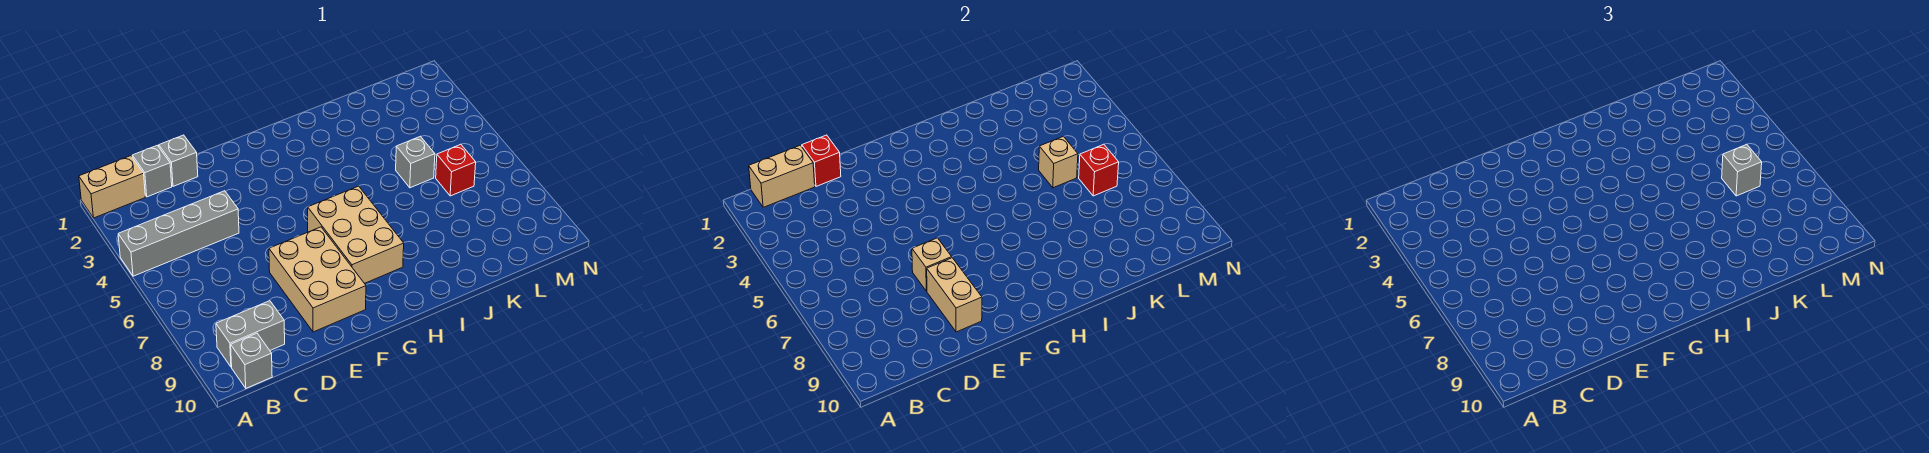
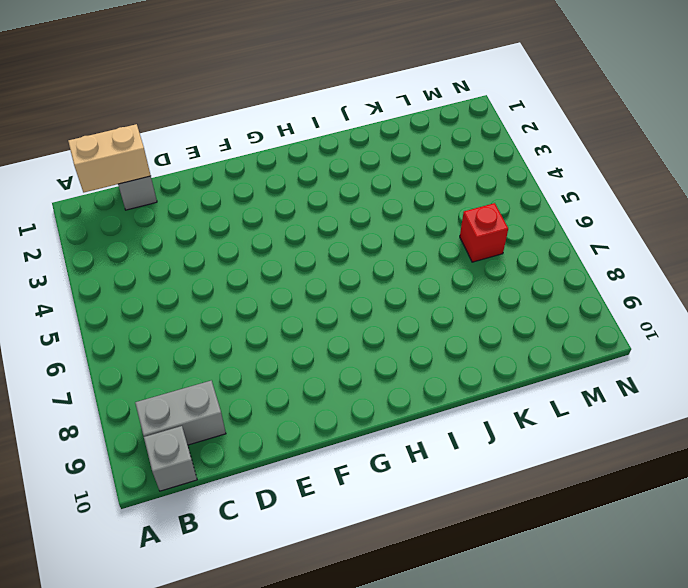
none -> tan brick A1:B1 level 1
none -> grey brick A4:D4 level 1
none -> grey brick D1 level 1

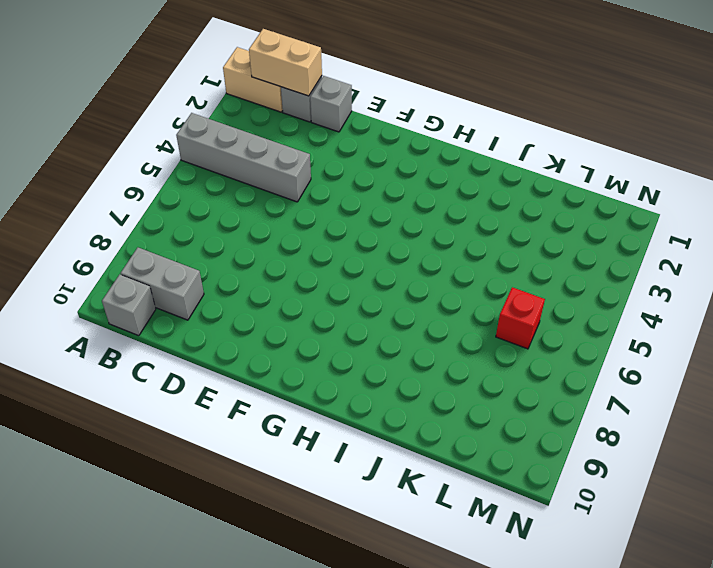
none -> tan brick E7:F9 level 1
none -> tan brick G6:H8 level 1
none -> grey brick K5 level 1

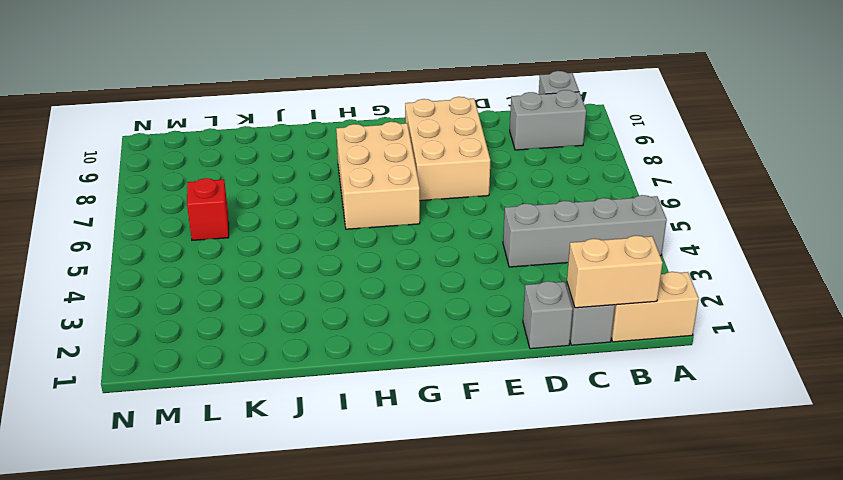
none -> grey brick K5 level 1
none -> red brick D1 level 2
none -> tan brick E7 level 2

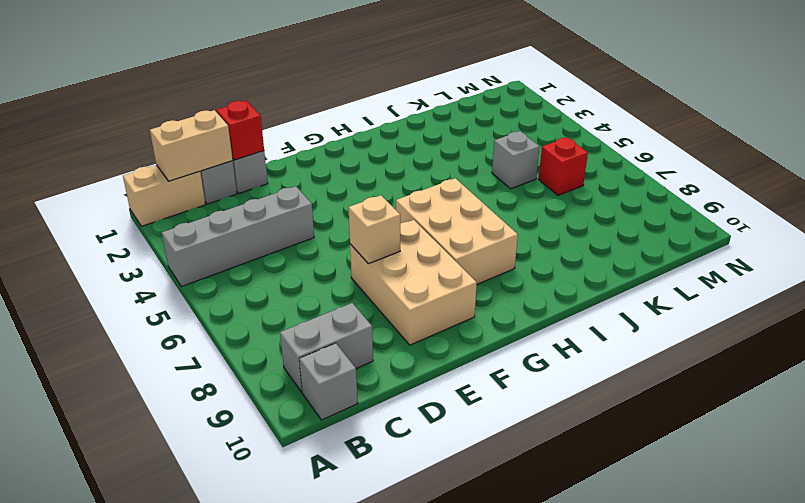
none -> tan brick E8:E9 level 2
none -> tan brick K5 level 2
none -> red brick L6 level 2

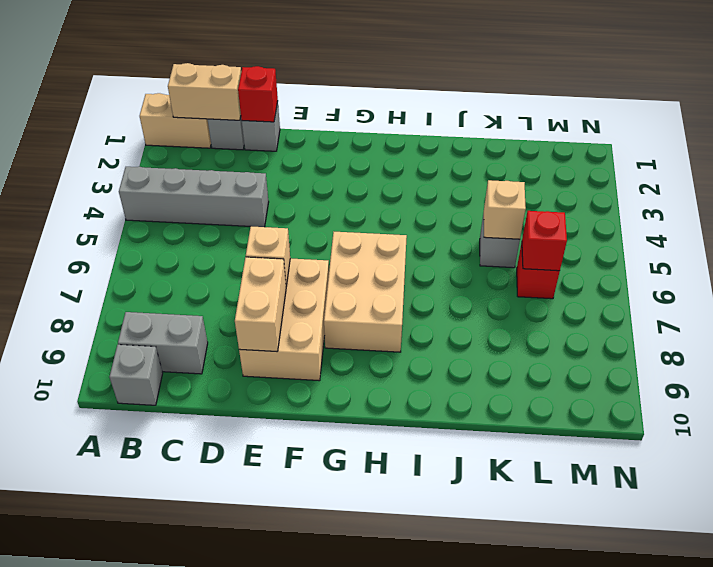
none -> grey brick L6 level 3

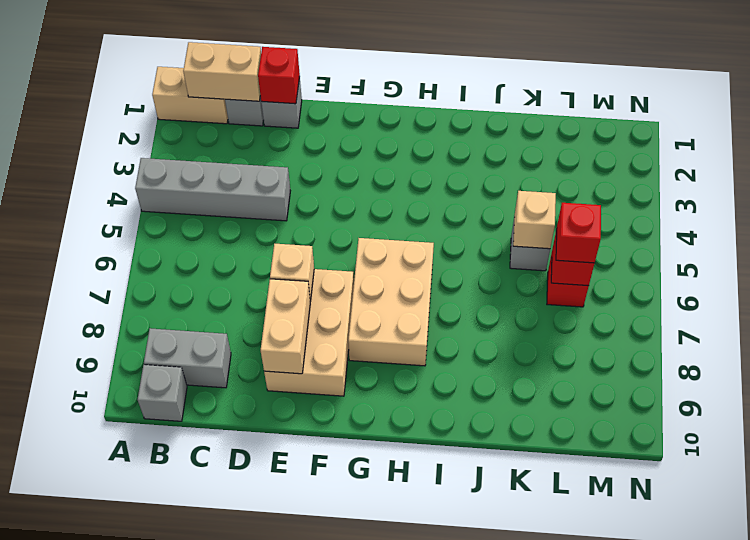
red brick L6 level 3 -> grey brick L6 level 3

